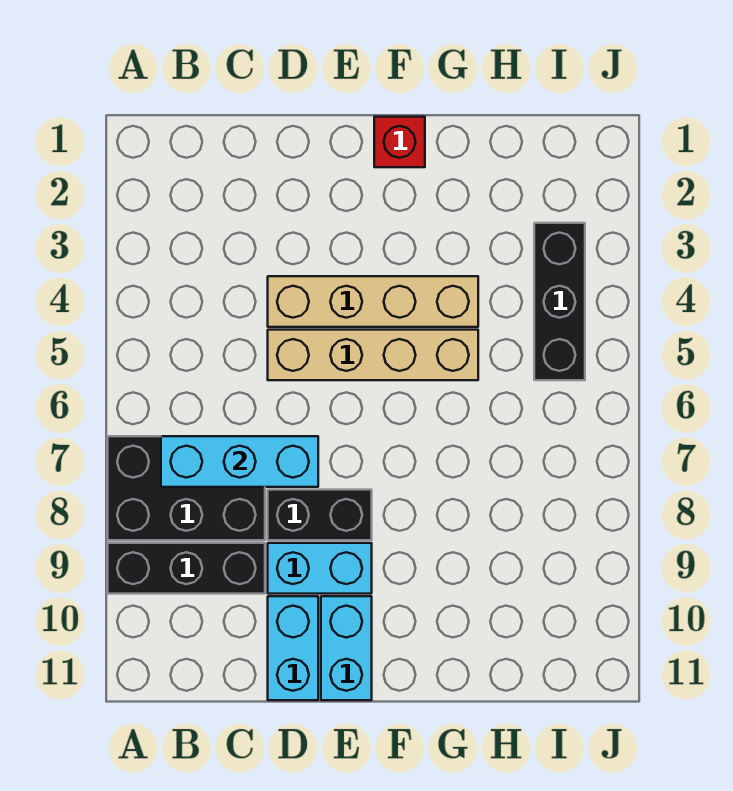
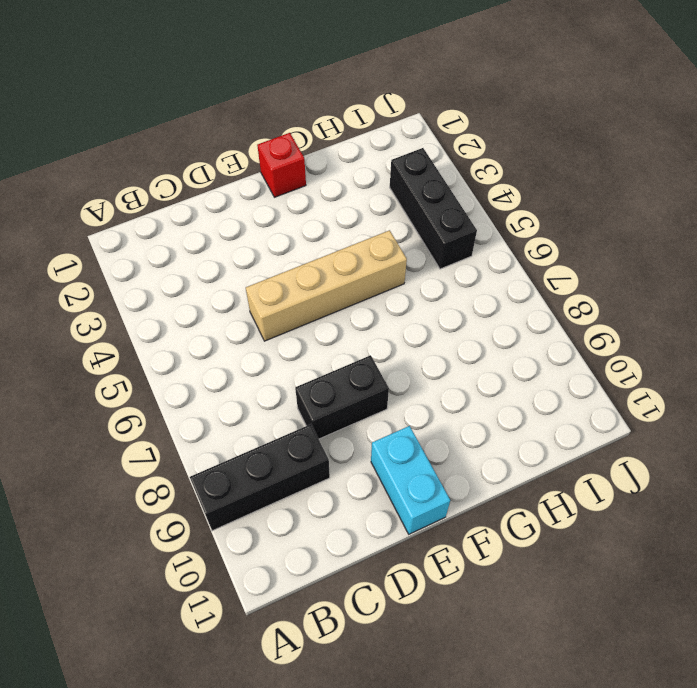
none -> black brick A7:C8 level 1
none -> tan brick D4:G4 level 1

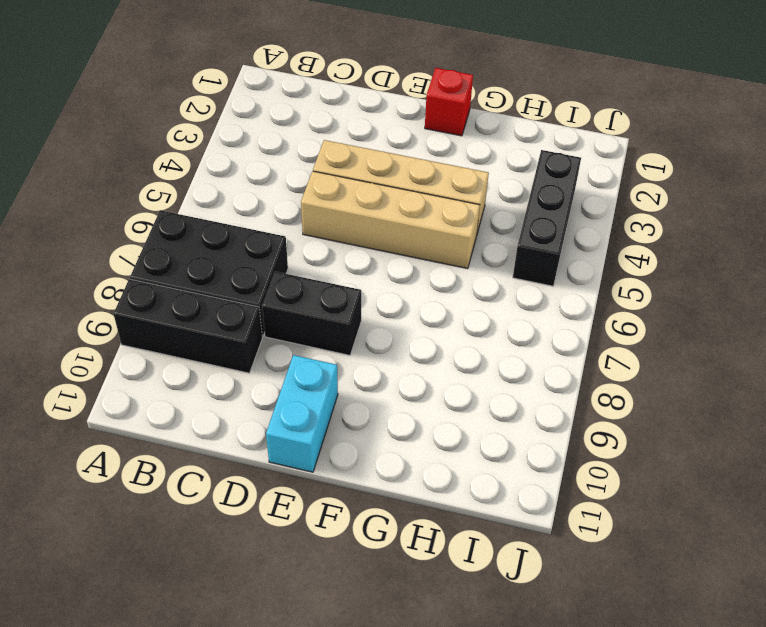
none -> cyan brick D9:E9 level 1
none -> cyan brick D10:D11 level 1

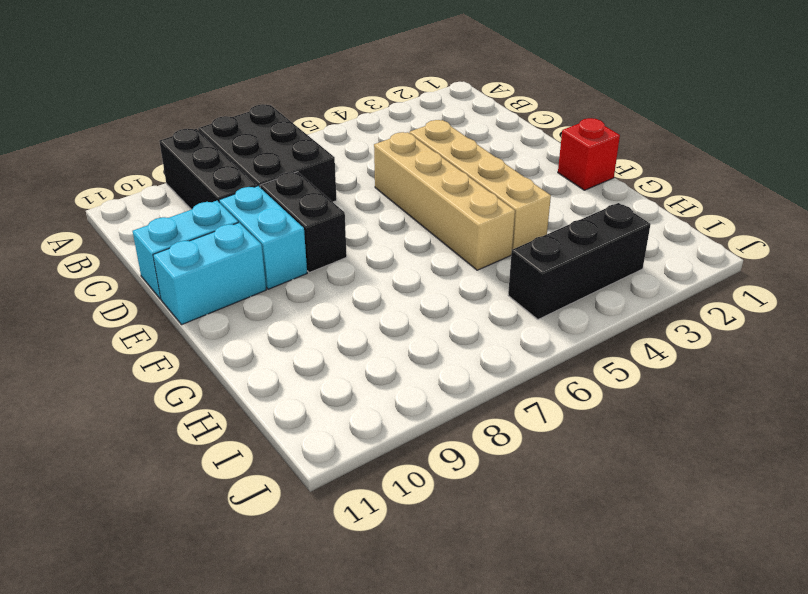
none -> cyan brick B7:D7 level 2

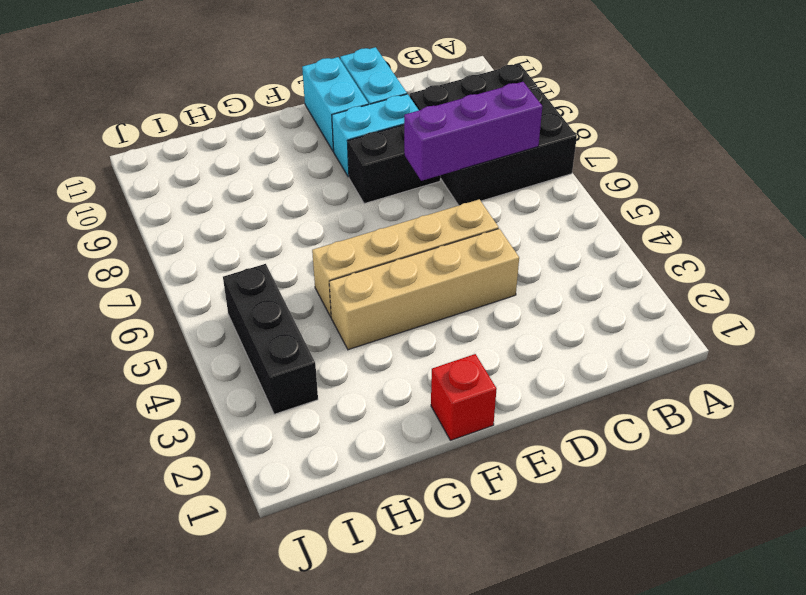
purple brick B7:D7 level 2 -> cyan brick B7:D7 level 2

